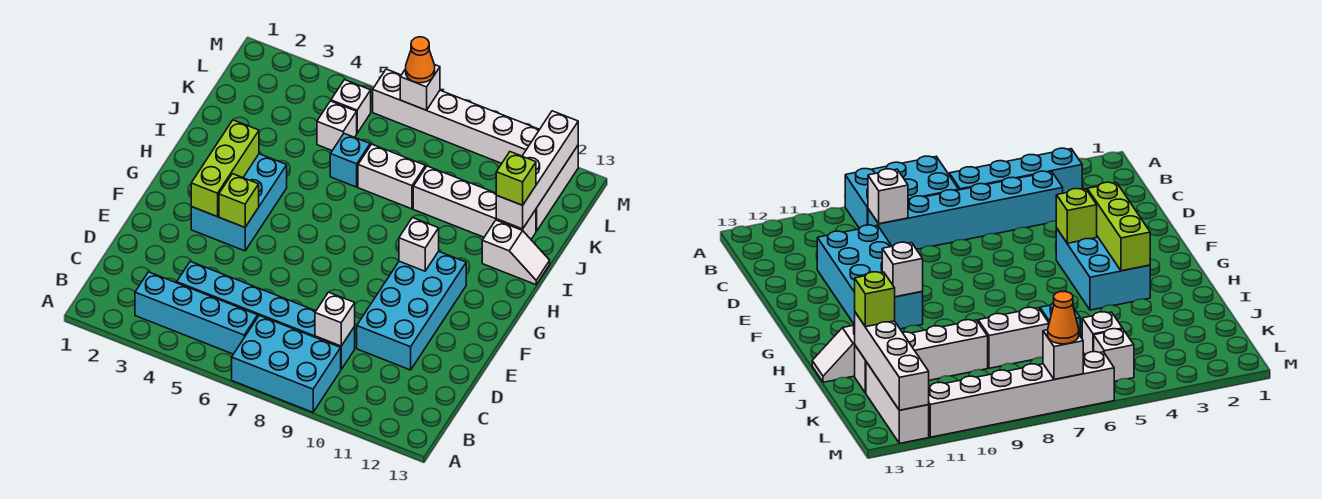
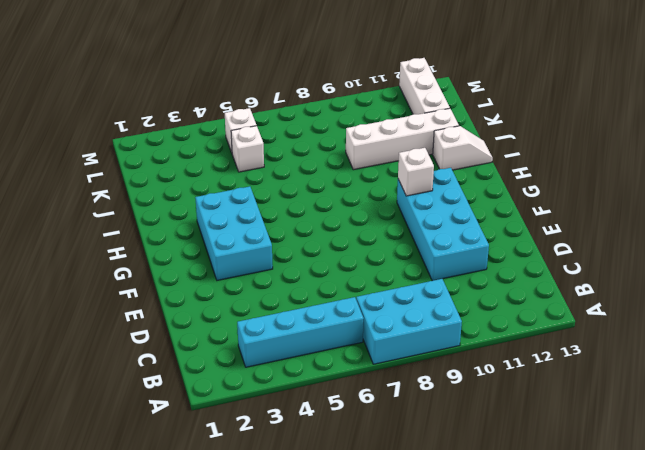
none -> cyan brick C4:C9 level 1
none -> cyan brick J6 level 1
none -> white brick J7:J8 level 1

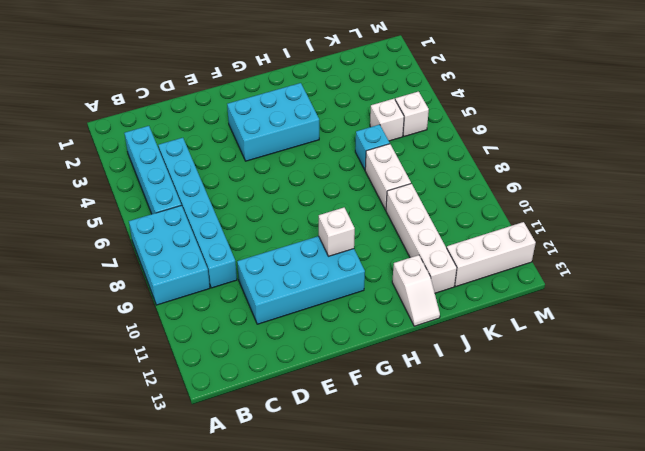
none -> white brick M6:M11 level 1
none -> white brick C9 level 2
none -> lime brick F3:H3 level 2

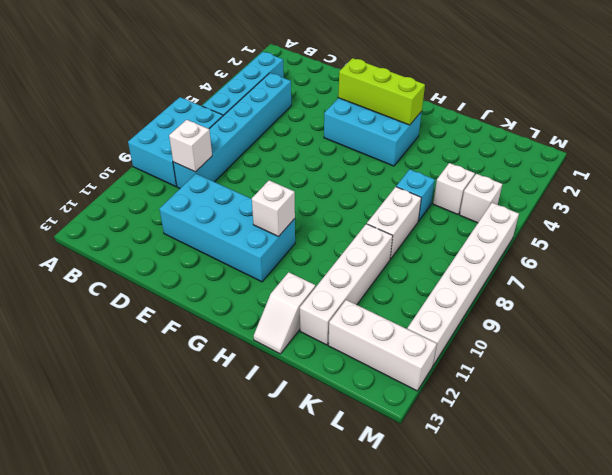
none -> lime brick F4 level 2
none -> white brick J12:M12 level 2
none -> white brick M7 level 2

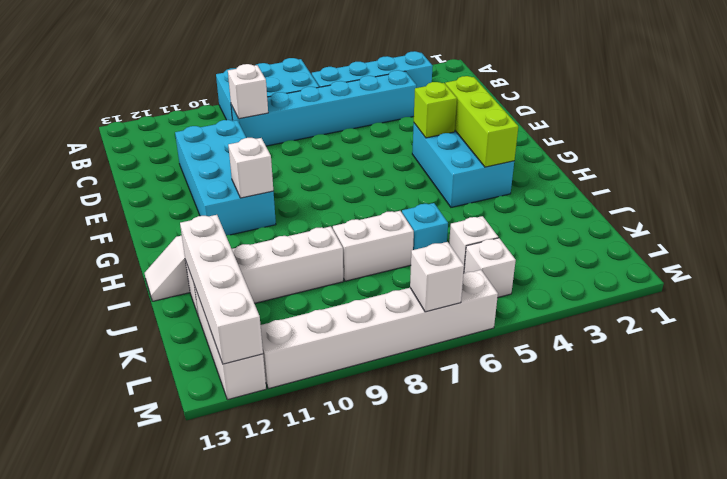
none -> lime brick J12 level 3
none -> orange cone M7 level 3

